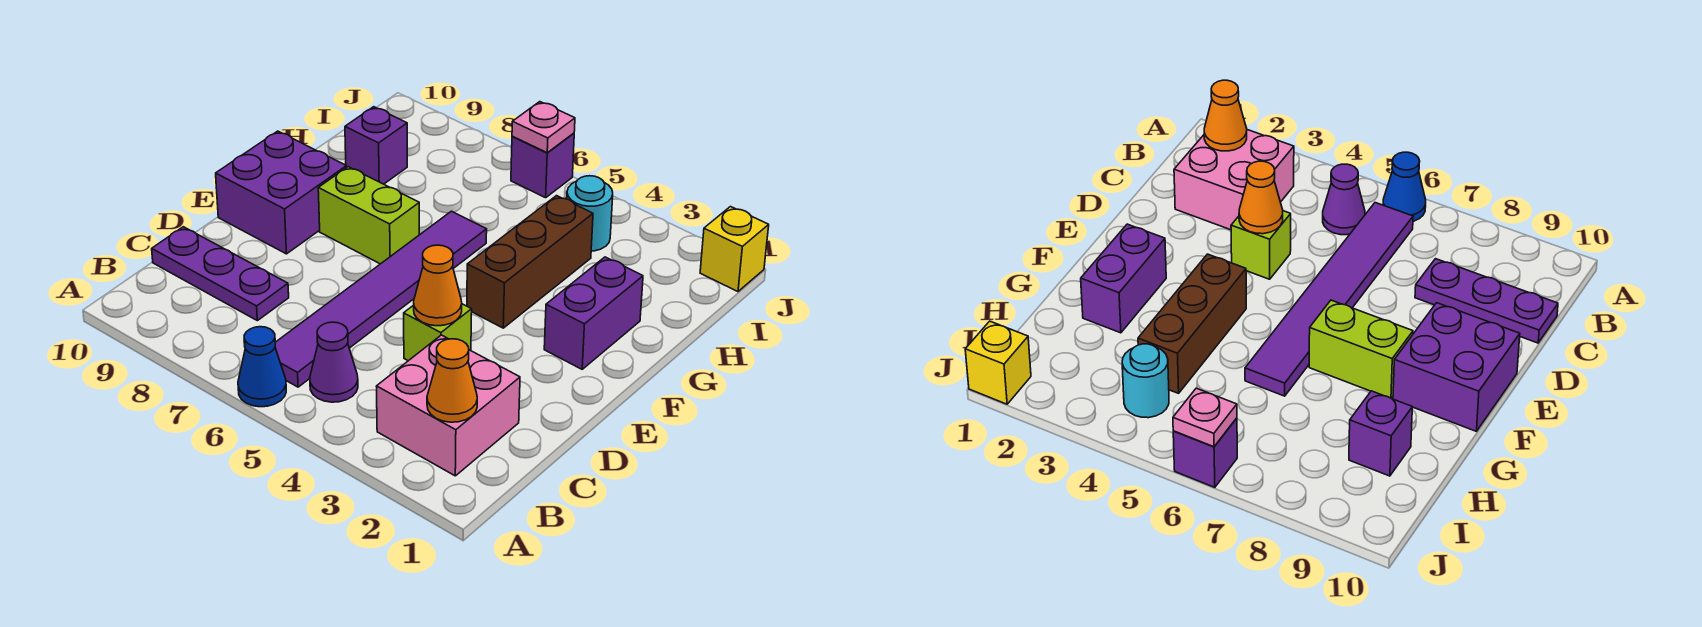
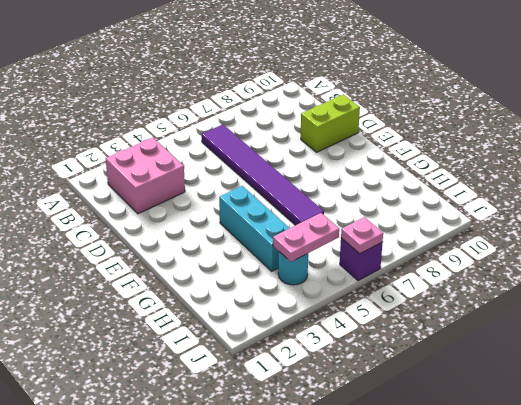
lime brick D9:D10 level 1 -> lime brick F7:F8 level 1
cyan brick F4:H4 level 1 -> brown brick F4:H4 level 1
pink plate I4:I5 level 2 -> none
none -> blue cone A6 level 1
none -> purple cone B5 level 1
none -> purple plate C8:C10 level 1

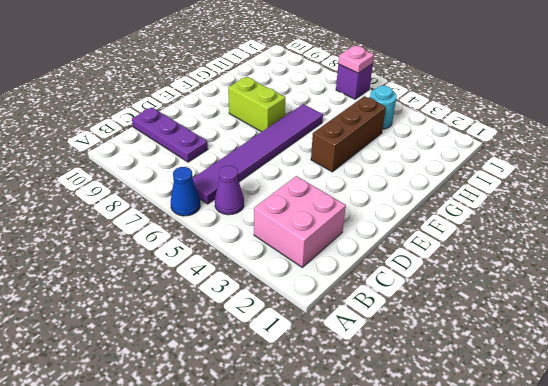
none -> lime brick D4 level 1
none -> purple brick E9:F10 level 1
none -> purple brick F2:G2 level 1

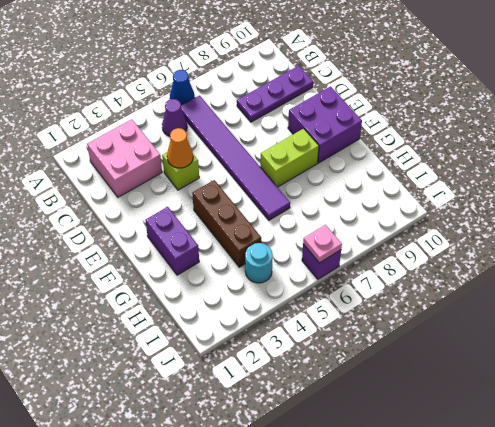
none -> purple brick H9 level 1
none -> yellow brick J1 level 1
none -> orange cone B2 level 2

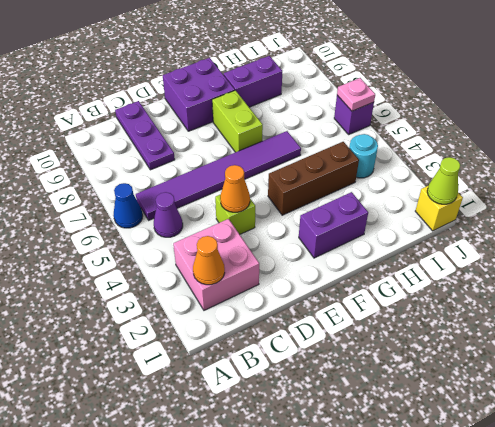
purple brick G9:H9 level 1 -> purple brick H9 level 1
lime cone J1 level 2 -> none

